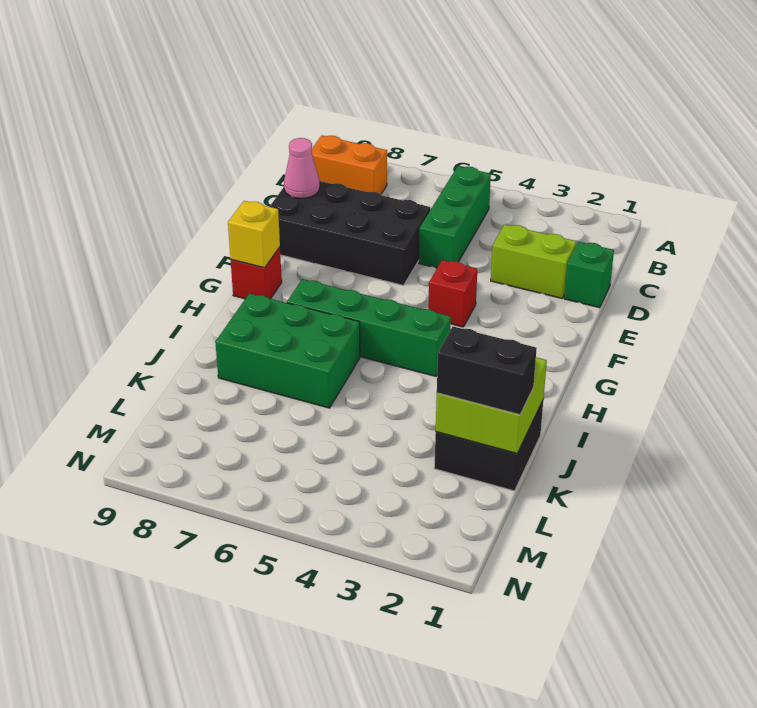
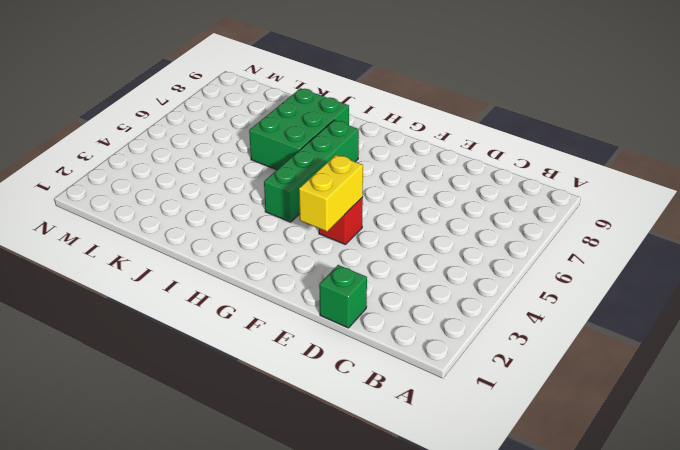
yellow brick F3:F4 level 2 -> none
none -> green brick B5:D5 level 1
none -> orange brick B8:B9 level 1
none -> lime brick D2:D3 level 1

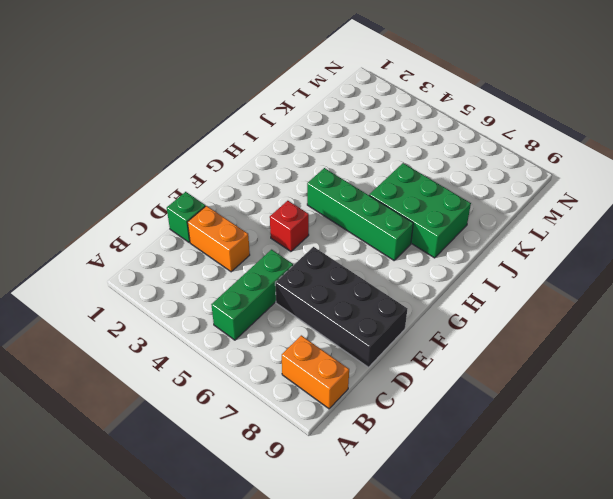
orange brick D2:D3 level 1 -> lime brick D2:D3 level 1
none -> red brick G9 level 1
none -> black brick J1:K2 level 1
none -> pink cone D9 level 2

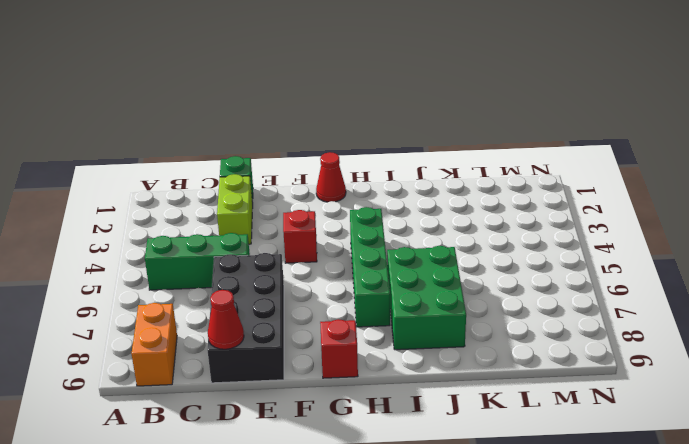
red cone D9 level 2 -> pink cone D9 level 2
red cone G1 level 1 -> none
none -> black brick J1:K2 level 1
none -> yellow brick G9 level 2
none -> lime brick J1:K2 level 2

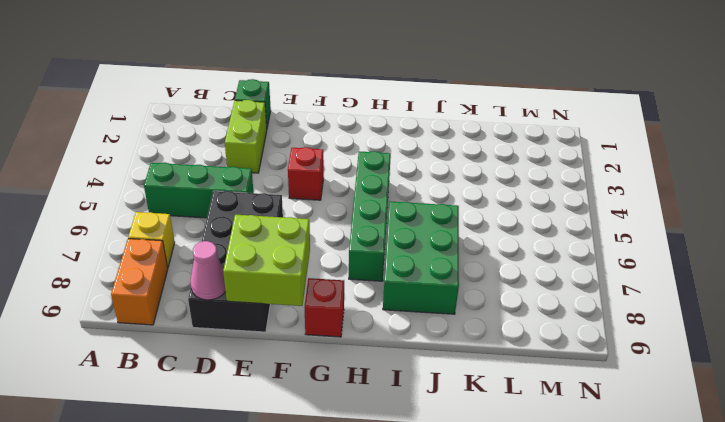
yellow brick B7 level 1 -> yellow brick G9 level 2
lime brick E8:F9 level 2 -> lime brick J1:K2 level 2
none -> black brick J1:K2 level 1
none -> black brick K1:K2 level 3

